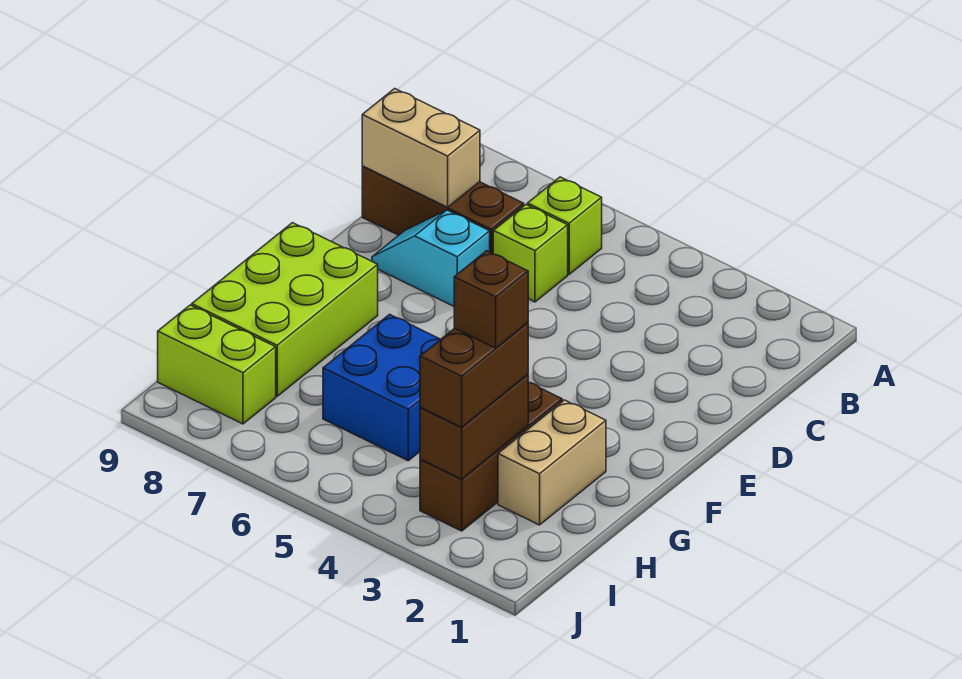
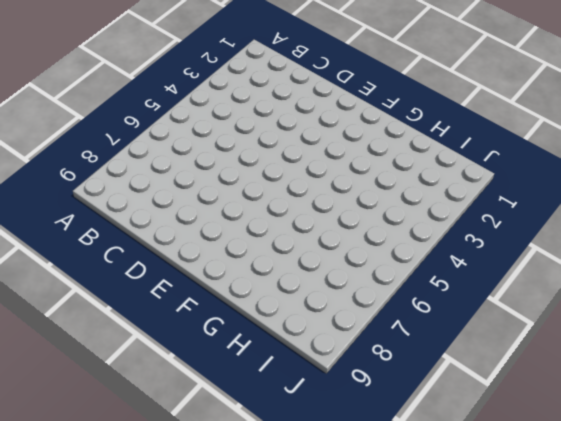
none -> lime brick B6 level 1
none -> lime brick C6 level 1
none -> brown brick C7:C9 level 1

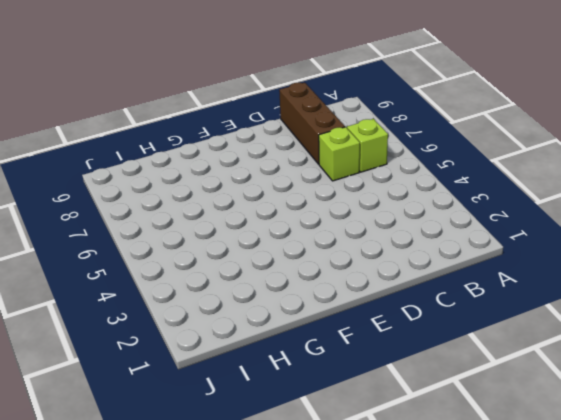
none -> cyan slope D7:D8 level 1 top 7
none -> lime brick F8:H9 level 1
none -> tan brick G2:H2 level 1

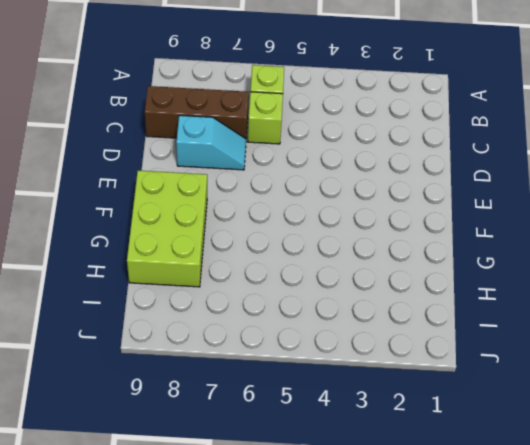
cyan slope D7:D8 level 1 top 8 -> cyan slope D7:D8 level 1 top 7
none -> tan brick G2:H2 level 1
none -> brown brick G3:I3 level 1
none -> blue brick G5:H6 level 1

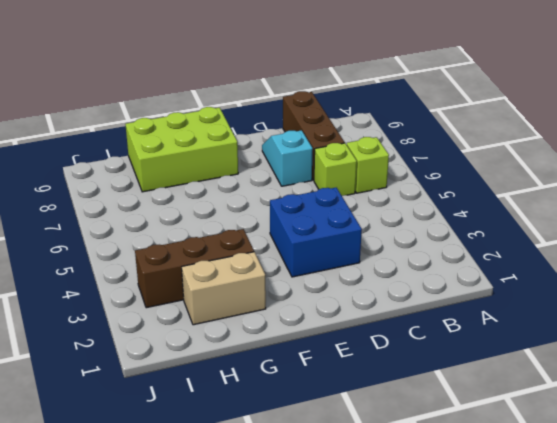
blue brick D3:E4 level 1 -> blue brick G5:H6 level 1
none -> lime brick I8:I9 level 1
none -> tan brick C8:C9 level 2
none -> brown brick H3:I3 level 2

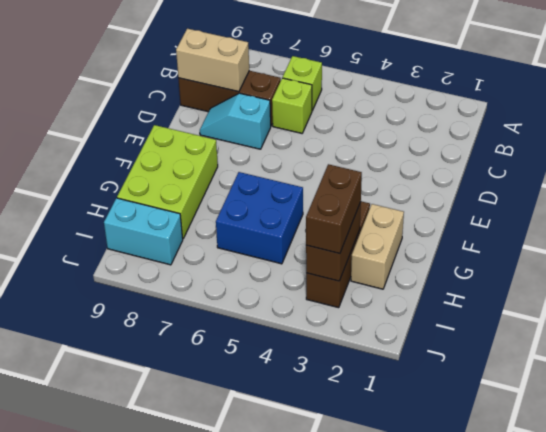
cyan brick I8:I9 level 1 -> lime brick I8:I9 level 1
none -> brown brick H3 level 4

